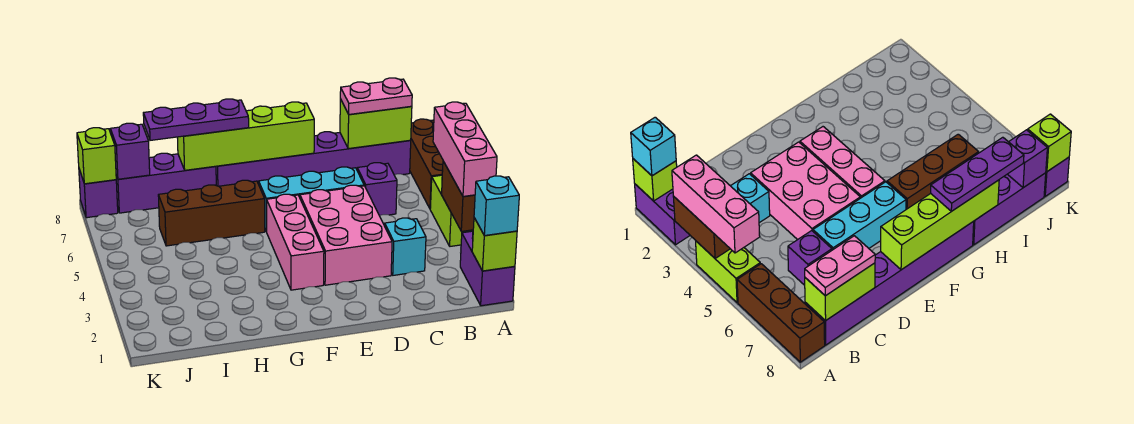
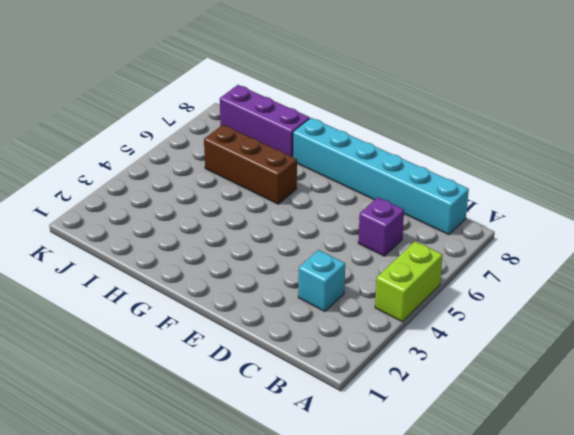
cyan brick B8:G8 level 1 -> purple brick B8:G8 level 1
none -> purple brick A1:A2 level 1
none -> brown brick A6:A8 level 1
none -> pink brick D3:E5 level 1

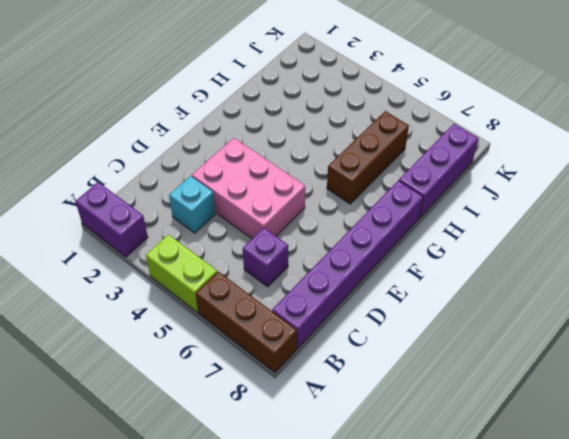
none -> cyan brick D6:F6 level 1
none -> pink brick F3:F5 level 1
none -> purple brick K8 level 1

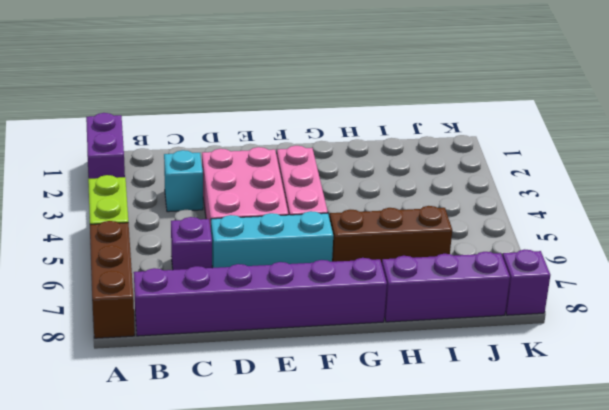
none -> lime brick A1 level 2
none -> brown brick A3:A4 level 2
none -> lime brick B8:C8 level 2

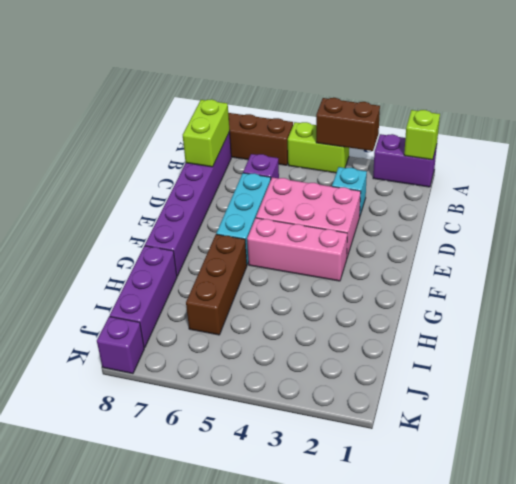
none -> lime brick E8:H8 level 2
none -> purple brick J8 level 2
none -> lime brick K8 level 2

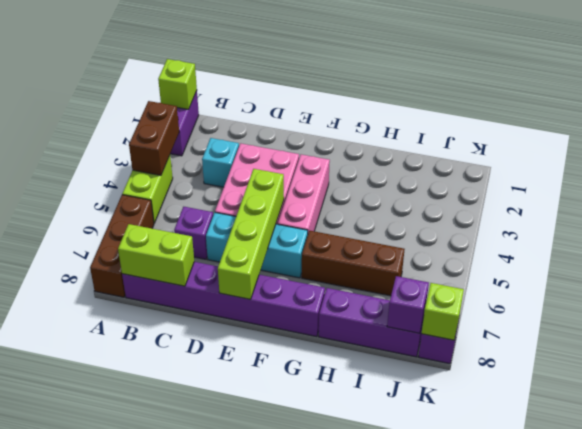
lime brick E5:E8 level 2 -> lime brick E8:H8 level 2
none -> cyan brick A1 level 3
none -> pink brick A3:A5 level 3
none -> pink plate B8:C8 level 3

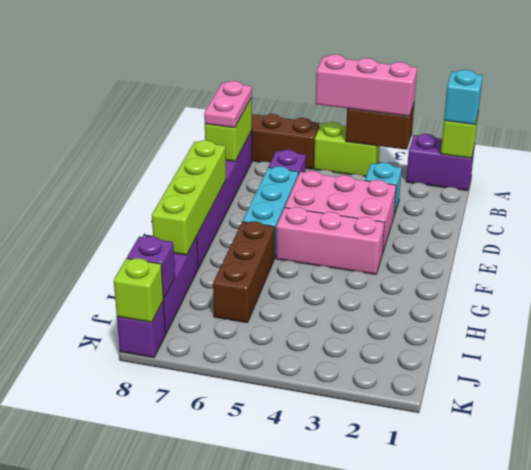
none -> purple plate G8:I8 level 3

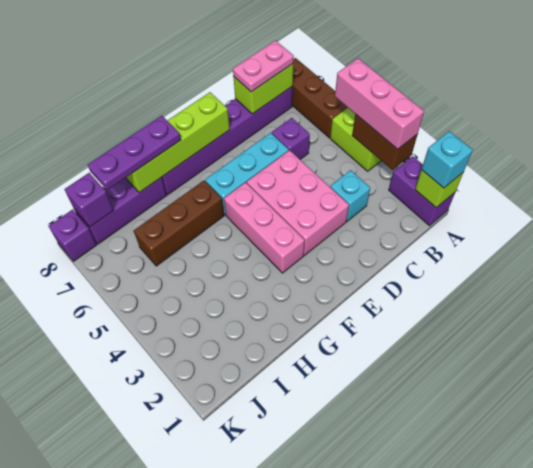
none -> lime brick K8 level 2

